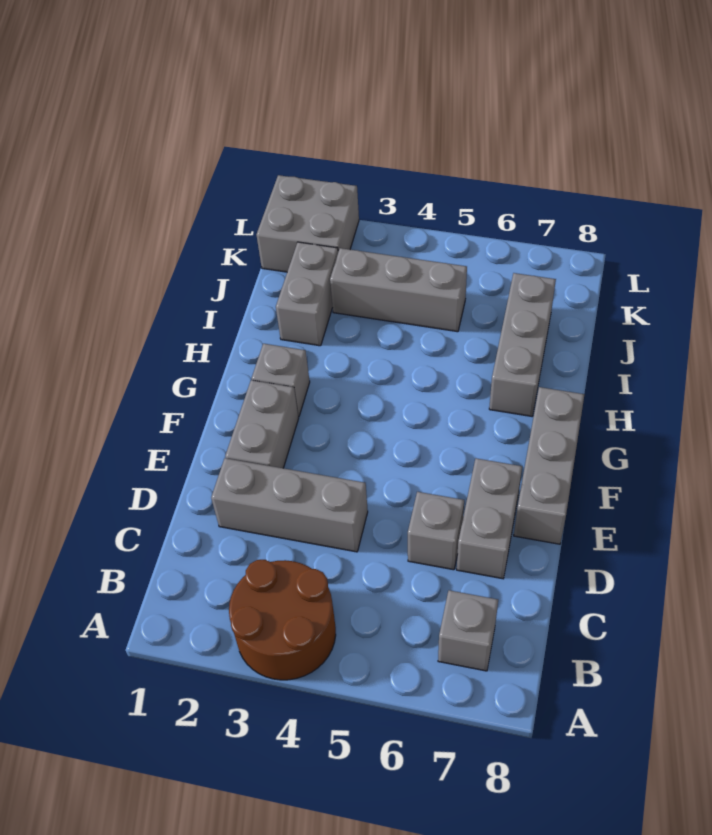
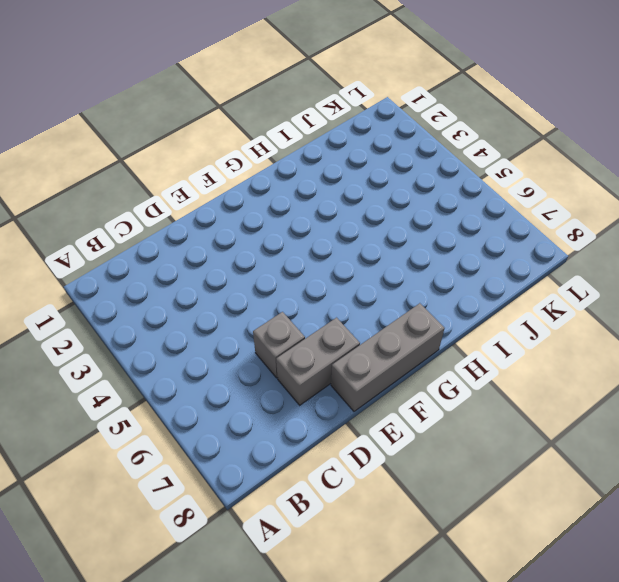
none -> brown round brick A3:B4 level 1
none -> grey brick B7 level 1
none -> grey brick D2:D4 level 1

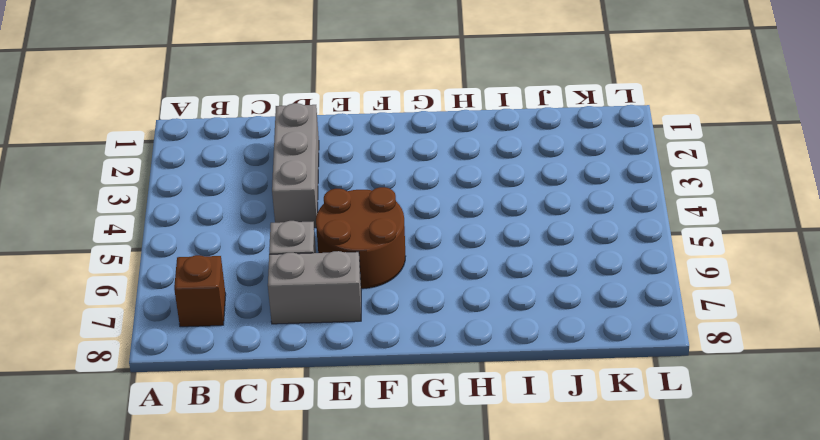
brown brick B7 level 1 -> grey brick B7 level 1
brown round brick E5:F6 level 1 -> brown round brick A3:B4 level 1
none -> grey brick E2:F2 level 1
none -> grey brick E8:G8 level 1
none -> grey brick G2 level 1

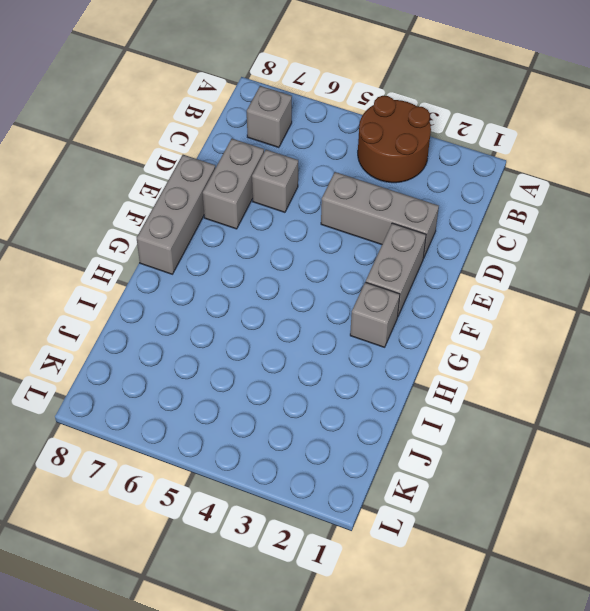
none -> grey brick H7:J7 level 1
none -> grey brick I2:J2 level 1
none -> grey brick J3:J5 level 1

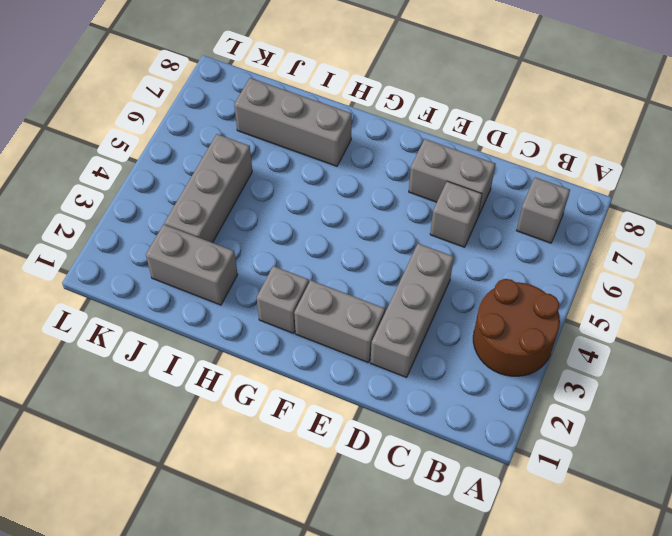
none -> grey brick E8:G8 level 1
none -> grey brick K1:L2 level 1

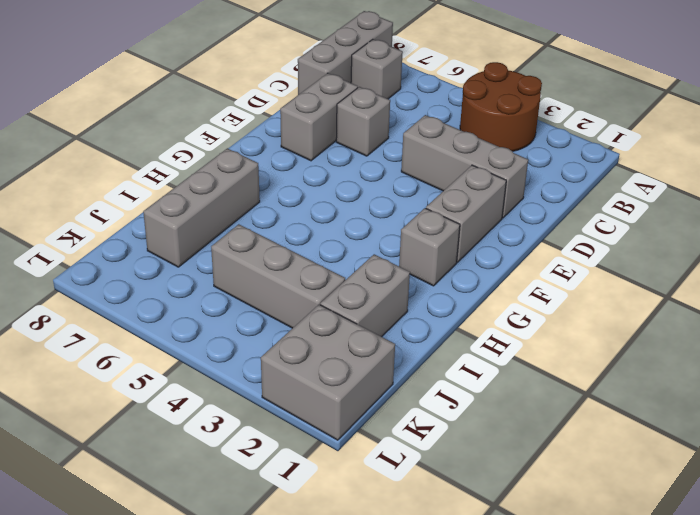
grey brick A8:C8 level 1 -> grey brick E8:G8 level 1

